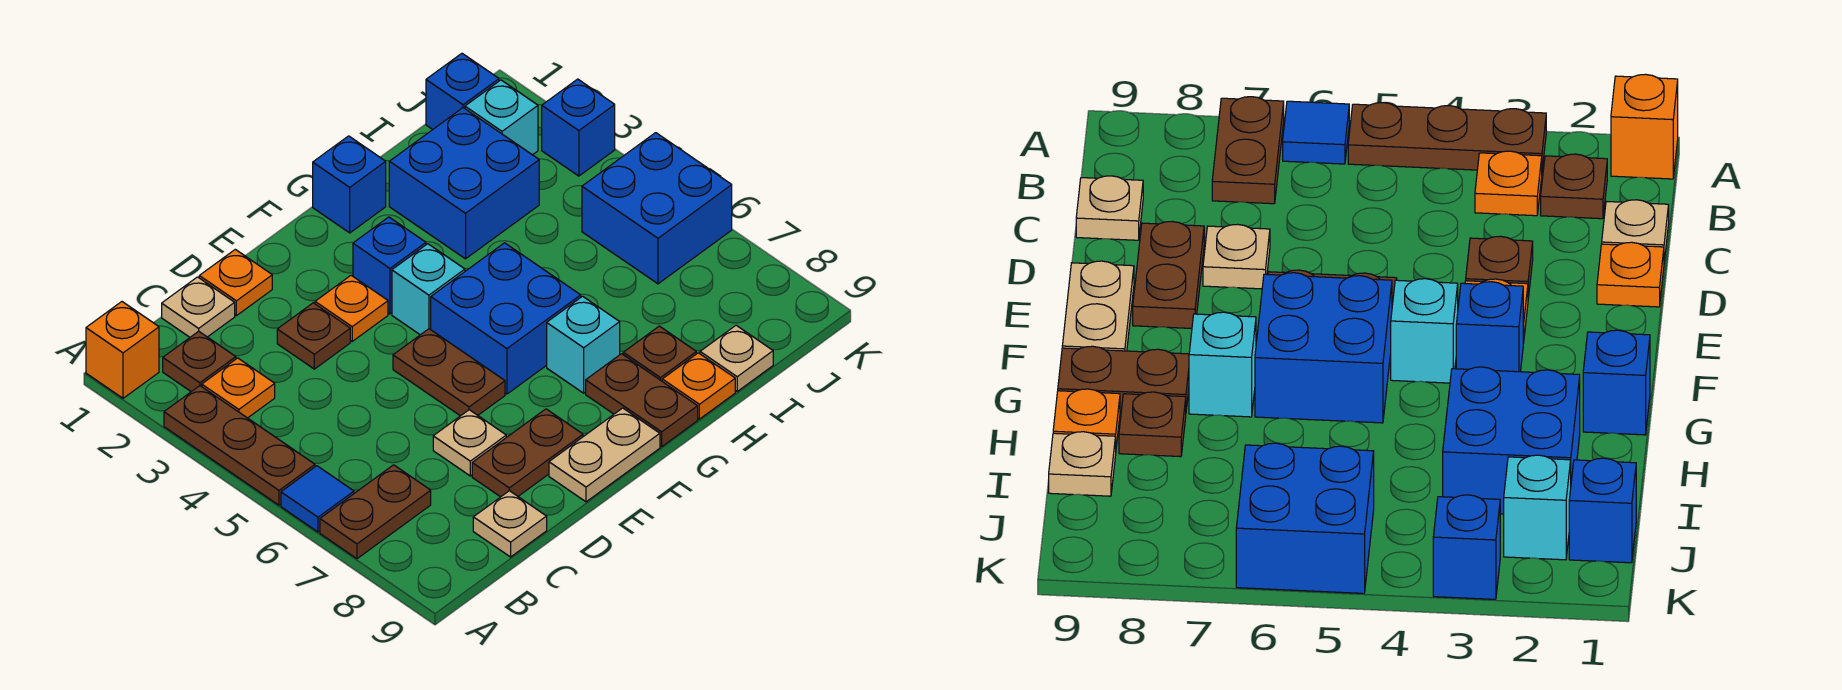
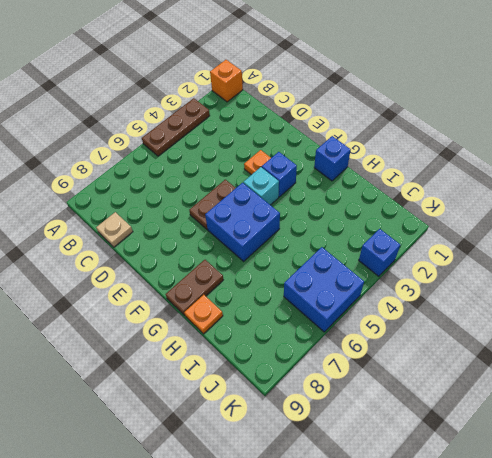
none -> blue tile A6 level 1
none -> brown plate A7:B7 level 1
none -> brown plate B2 level 1

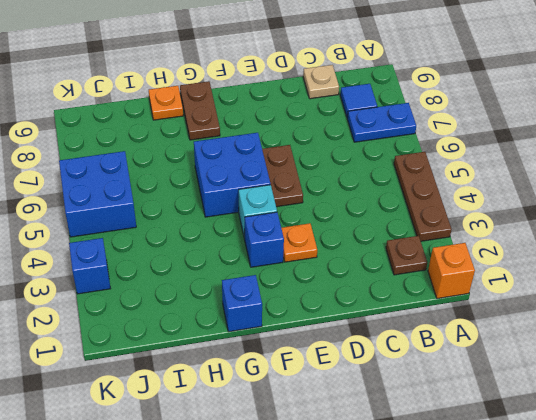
blue plate A7:B7 level 1 -> brown plate A7:B7 level 1
blue tile B8 level 1 -> blue tile A6 level 1
none -> orange plate B3 level 1
none -> tan plate C1 level 1
none -> orange plate D1 level 1

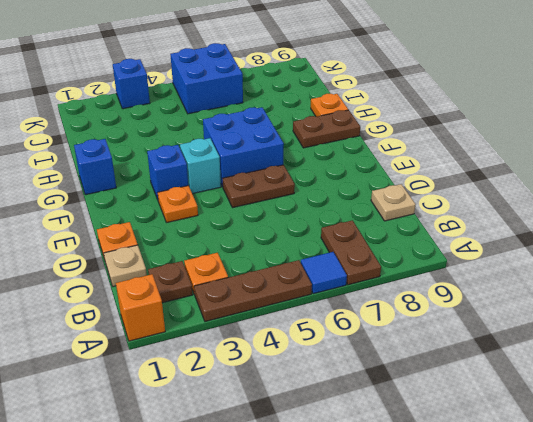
none -> brown plate D3 level 1
none -> tan plate D7 level 1
none -> brown plate D8:E8 level 1

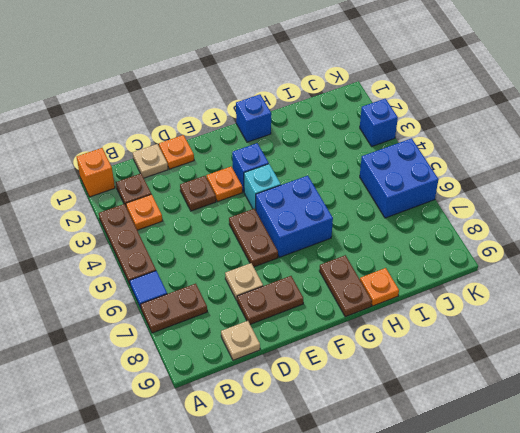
none -> tan plate E9:F9 level 1
none -> cyan brick G7 level 1
none -> blue brick H2:I3 level 1

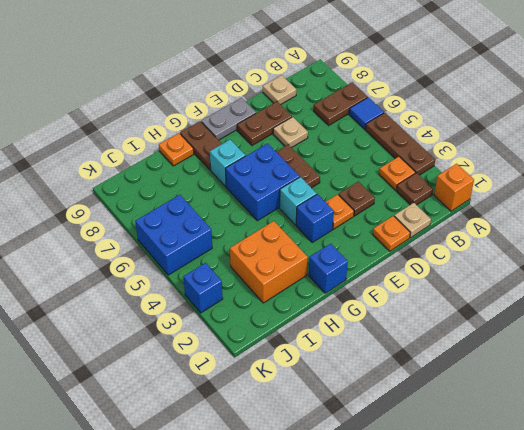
grey plate E9:F9 level 1 -> tan plate E9:F9 level 1
orange brick H2:I3 level 1 -> blue brick H2:I3 level 1
none -> brown plate H8 level 1
none -> tan plate I9 level 1
none -> blue brick J1 level 1

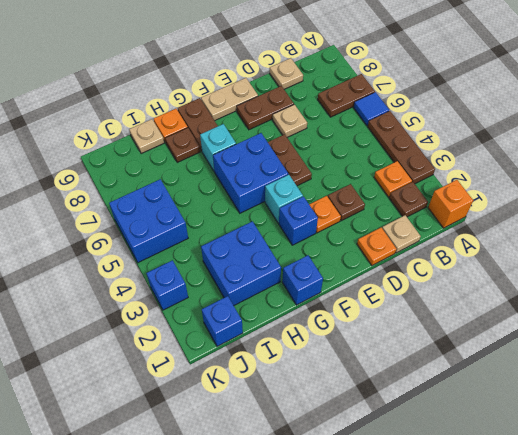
none -> cyan brick J2 level 1

